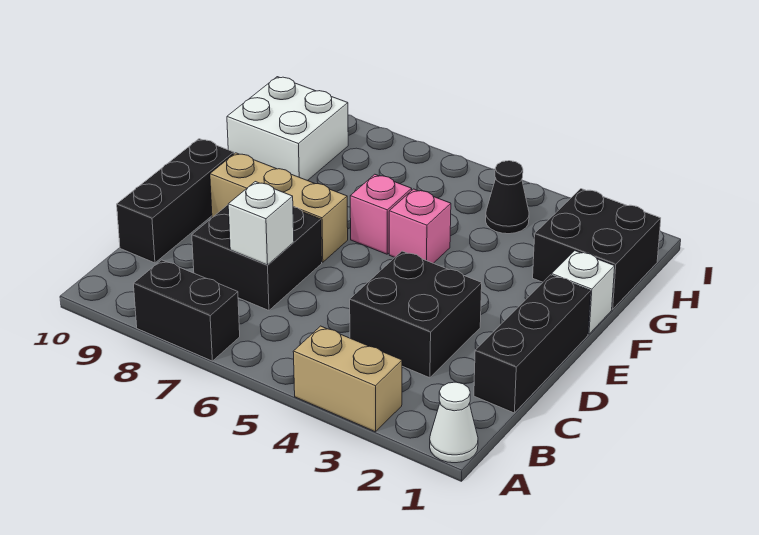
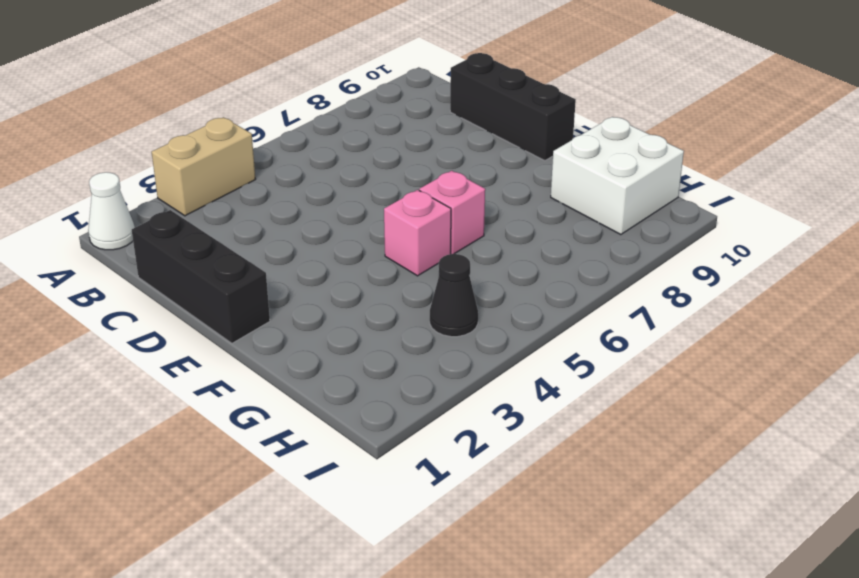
none -> black brick A7:A8 level 1
none -> black brick C3:D4 level 1
none -> black brick C7:D8 level 1

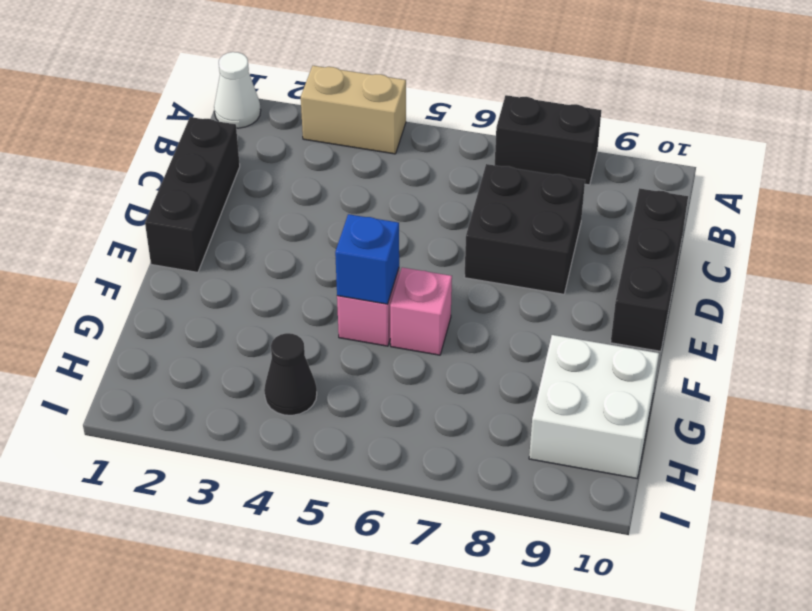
blue brick F5 level 2 -> none
none -> black brick C3:D4 level 1
none -> tan brick E7:E9 level 1
none -> white brick F1 level 1

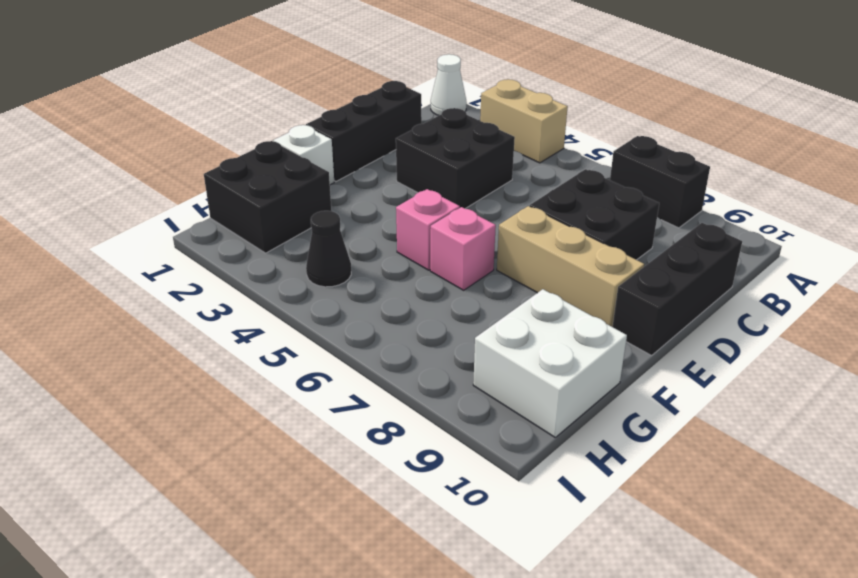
none -> white brick C7 level 2

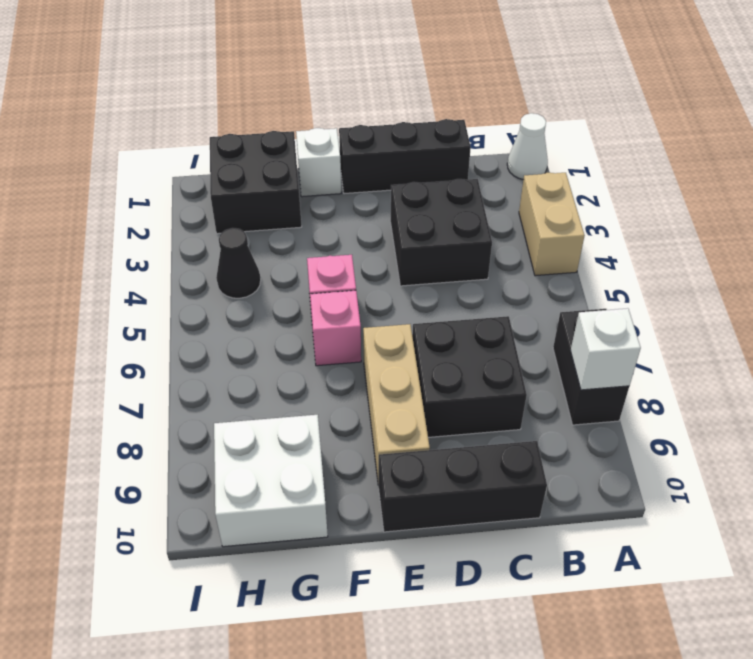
white brick A8 level 2 -> white brick C7 level 2

